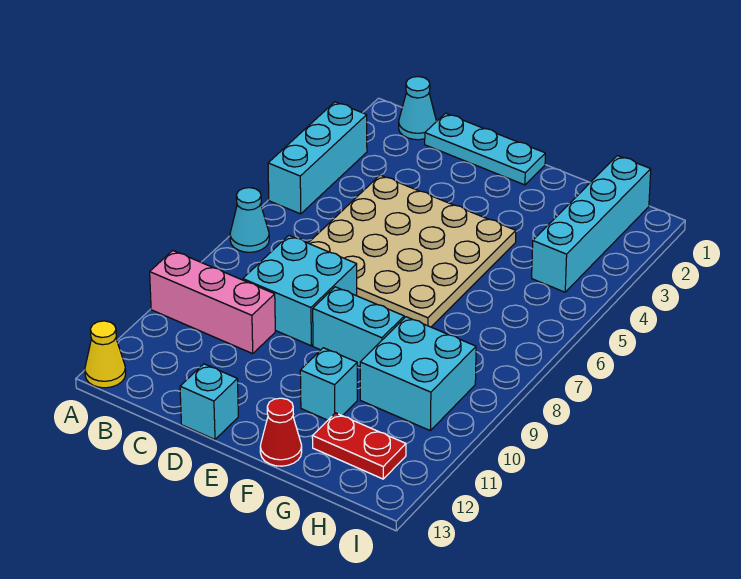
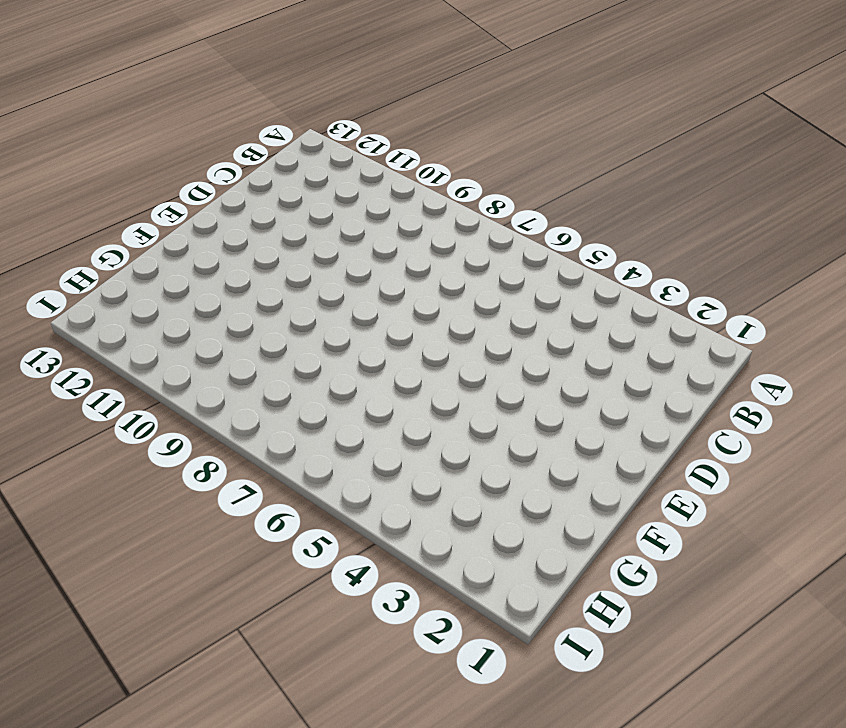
none -> cyan brick A3:A5 level 1
none -> cyan cone A7 level 1
none -> pink brick A10:C10 level 1

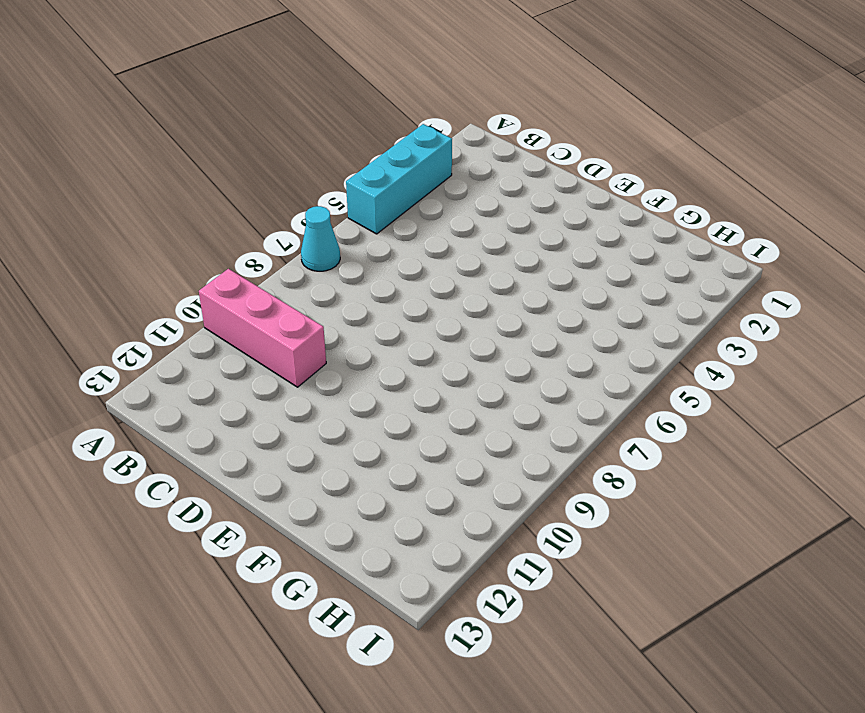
none -> yellow cone A13 level 1
none -> cyan cone B1 level 1
none -> cyan plate C1:E1 level 1

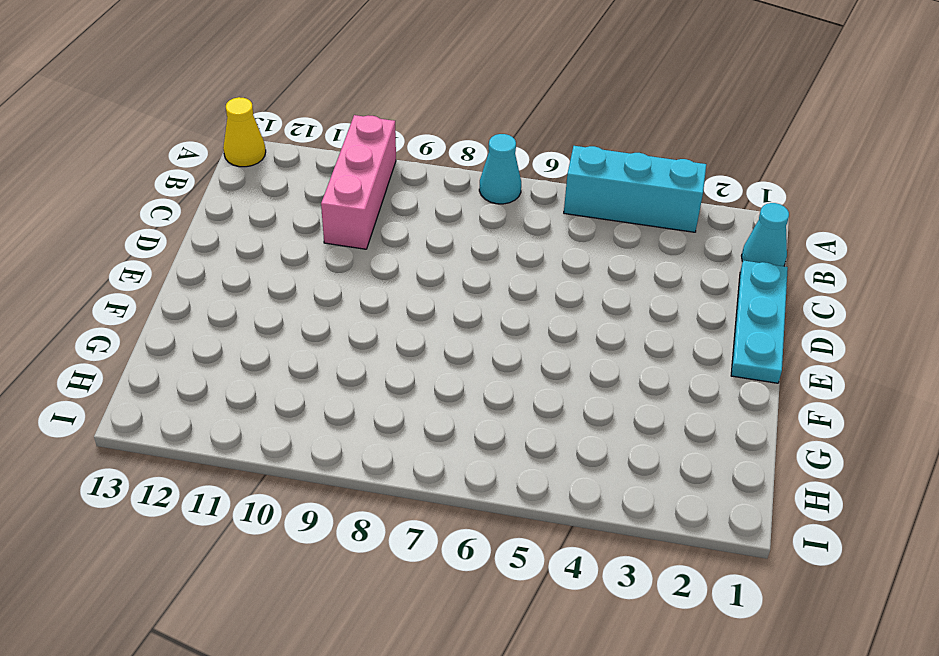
none -> tan plate C4:F7 level 1
none -> cyan brick C8:D9 level 1
none -> cyan brick D13 level 1

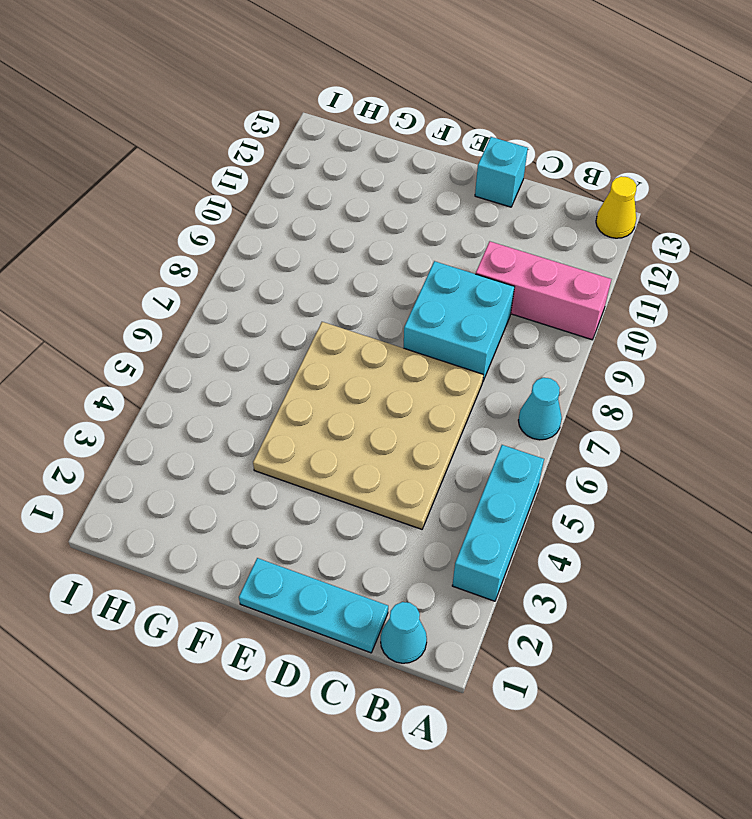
none -> cyan brick E9:F9 level 1
none -> cyan brick F11 level 1
none -> red cone F13 level 1

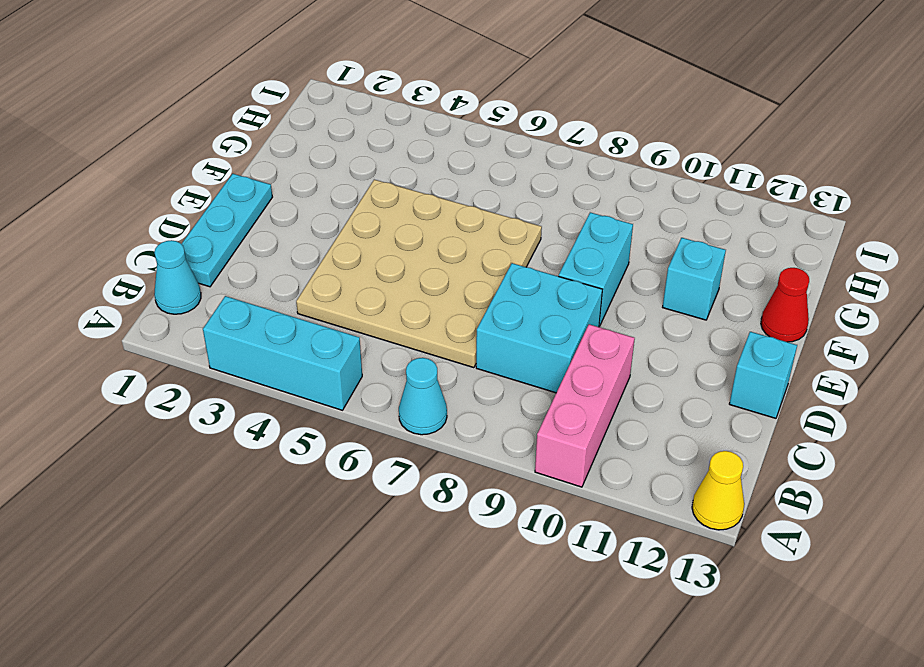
none -> cyan brick G9:H10 level 1
none -> red plate G12:H12 level 1
none -> cyan brick H1:H4 level 1

